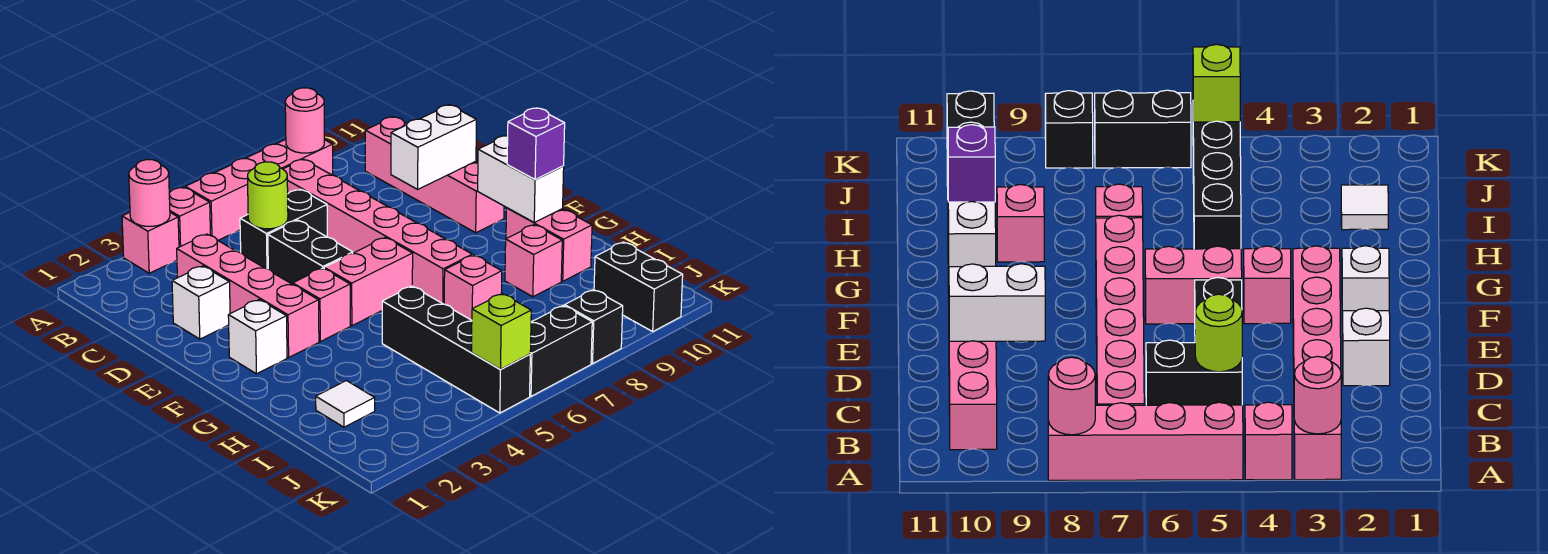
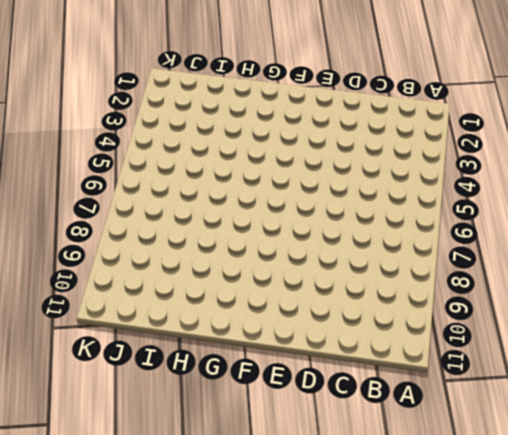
none -> pink brick A3 level 1
none -> pink brick A4 level 1
none -> pink brick A5:A8 level 1

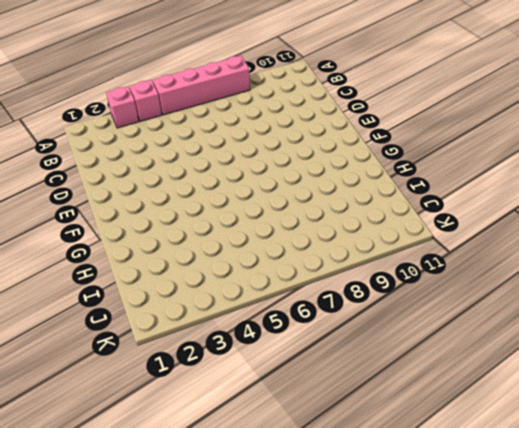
none -> pink brick B7:G7 level 1
none -> pink brick B10:E10 level 1
none -> pink brick C3:F3 level 1

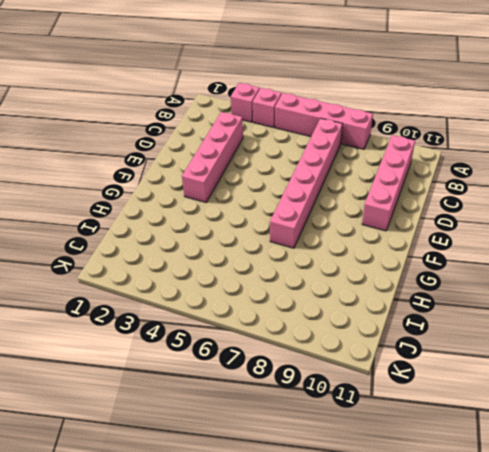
none -> black brick C5:C6 level 1
none -> white brick D2 level 1
none -> black brick D5:E5 level 1

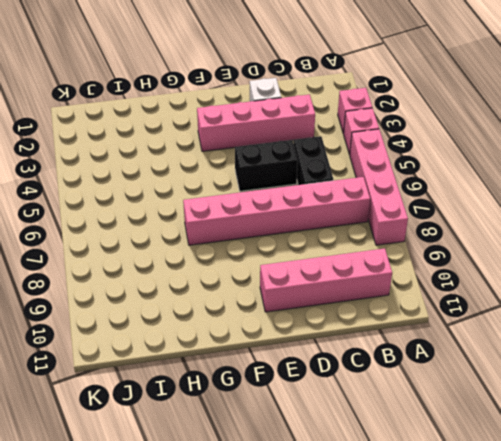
none -> white brick F2 level 1
none -> pink brick F4 level 1
none -> pink brick F5:F6 level 1

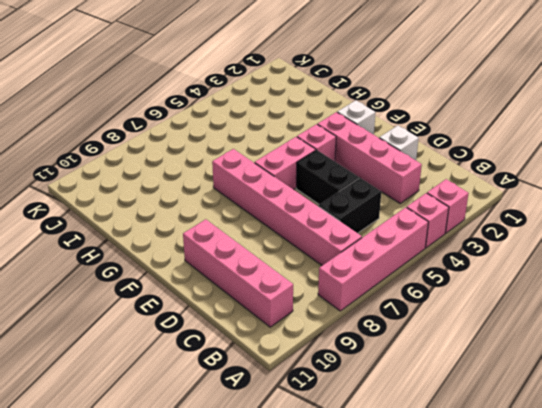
none -> pink brick G10:H10 level 1
none -> black brick H5:K5 level 1
none -> pink brick H7 level 1

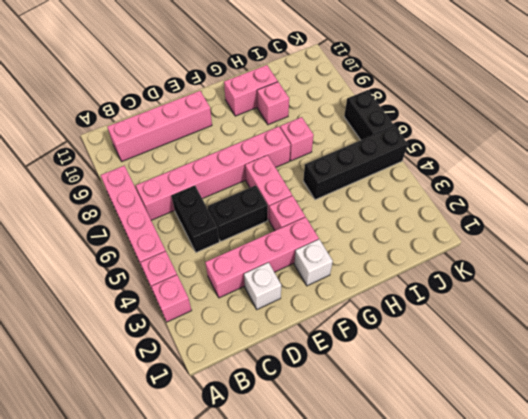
none -> white tile I2 level 1
none -> black brick J10:K10 level 1
none -> black brick K8 level 1

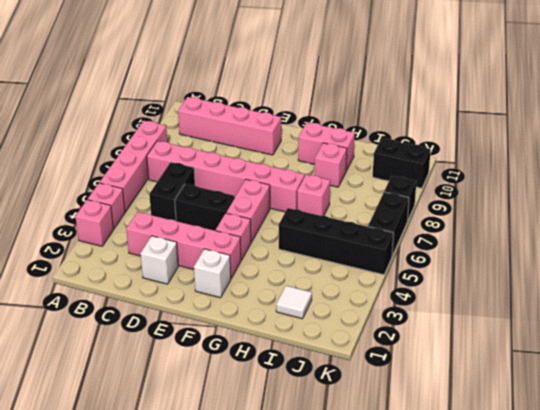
none -> pink round brick A3 level 2
none -> pink round brick A8 level 2
none -> lime round brick C5 level 2

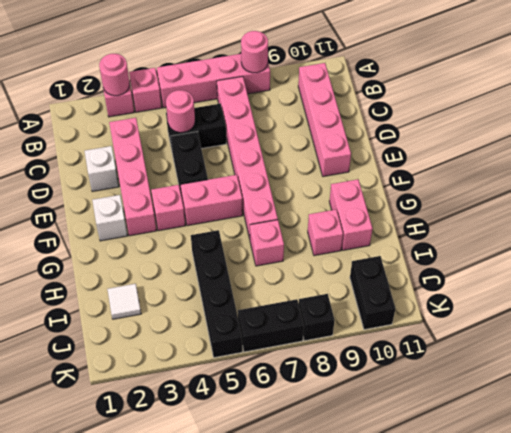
pink round brick C5 level 2 -> lime round brick C5 level 2
none -> white brick D9:D10 level 2
none -> white brick F10:G10 level 2
none -> lime brick K5 level 2

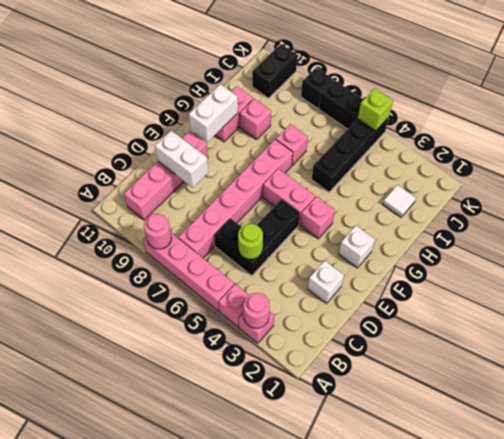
none -> pink brick C3:F3 level 1
none -> purple brick G10 level 3

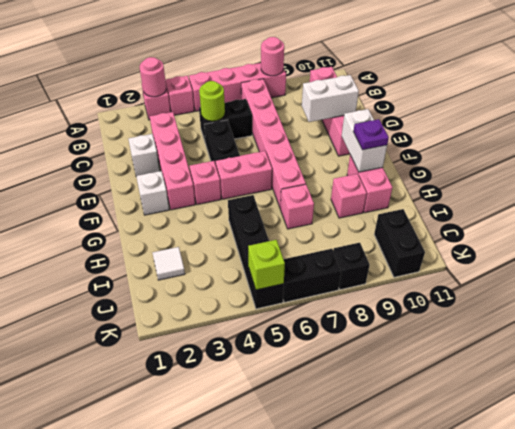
purple plate G10 level 3 -> purple brick G10 level 3

